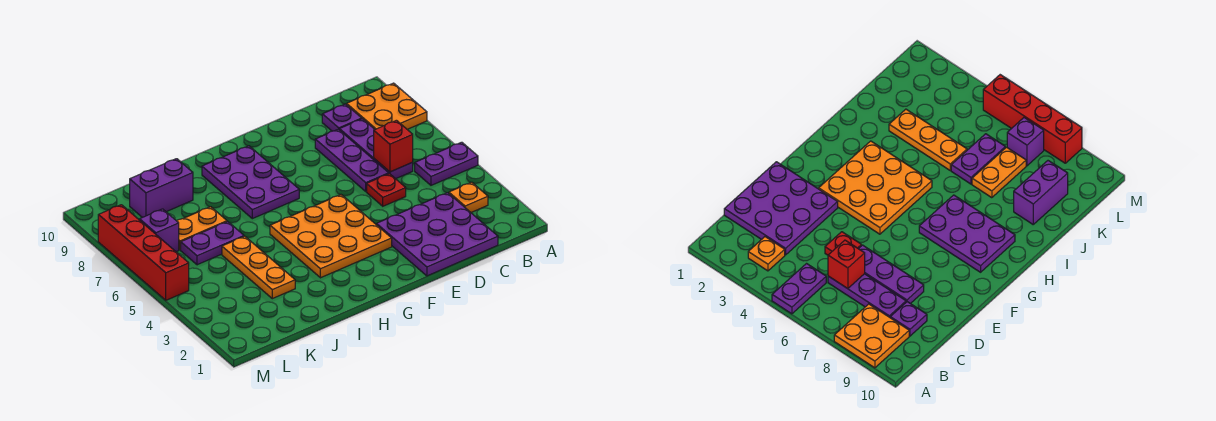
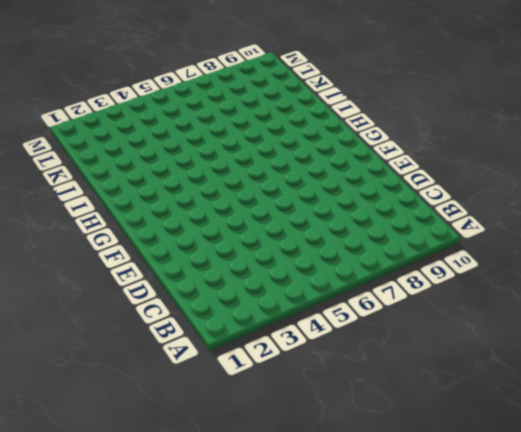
none -> purple plate A5:B5 level 1
none -> orange plate A8:B9 level 1
none -> orange plate B3 level 1

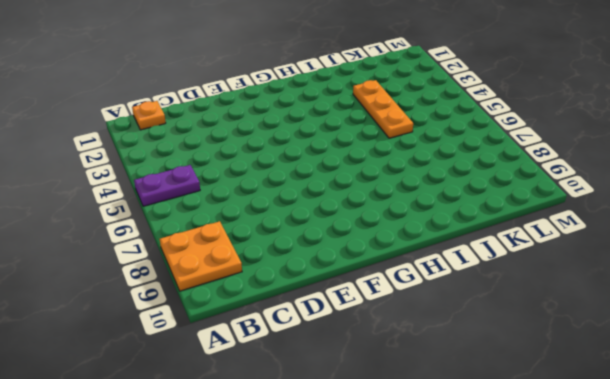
orange plate B1 level 1 -> orange plate B3 level 1
none -> purple plate C1:E3 level 1
none -> purple plate C6:C8 level 1
none -> purple plate C9 level 1

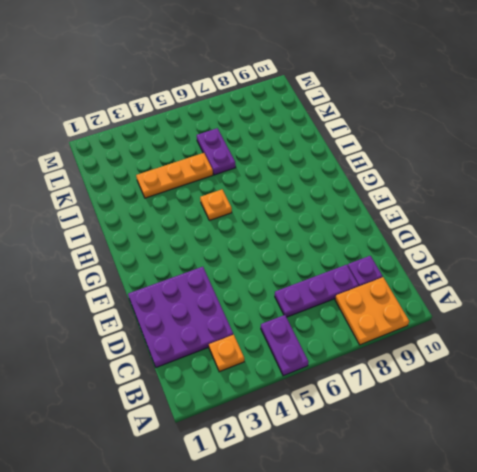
orange plate H5 level 1 -> orange plate F3:H5 level 1
none -> red plate D5 level 1
none -> purple plate D6:D8 level 1
none -> purple plate G7:H9 level 1

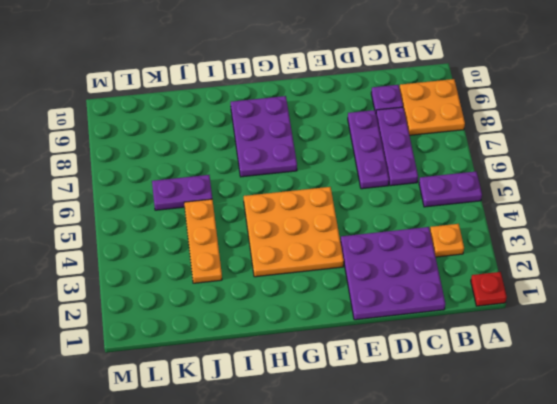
red plate A1 level 1 -> red plate D5 level 1
none -> orange plate J7:K7 level 1
none -> purple brick J9:K9 level 1
none -> purple brick L7 level 1

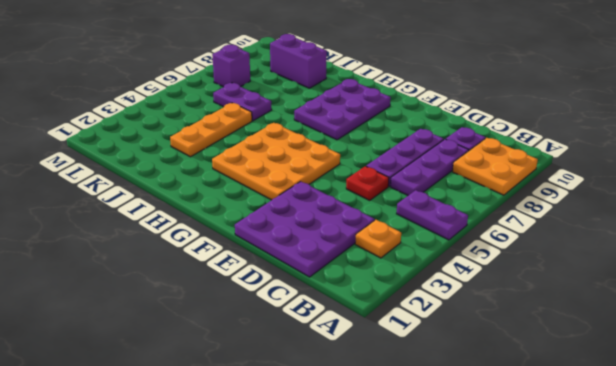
none -> orange plate J7:K7 level 1
none -> red brick M5:M8 level 1
none -> red brick C6 level 2

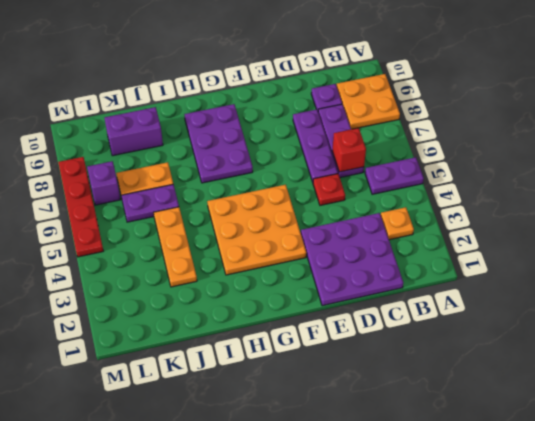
red plate M5:M8 level 1 -> red brick M5:M8 level 1

